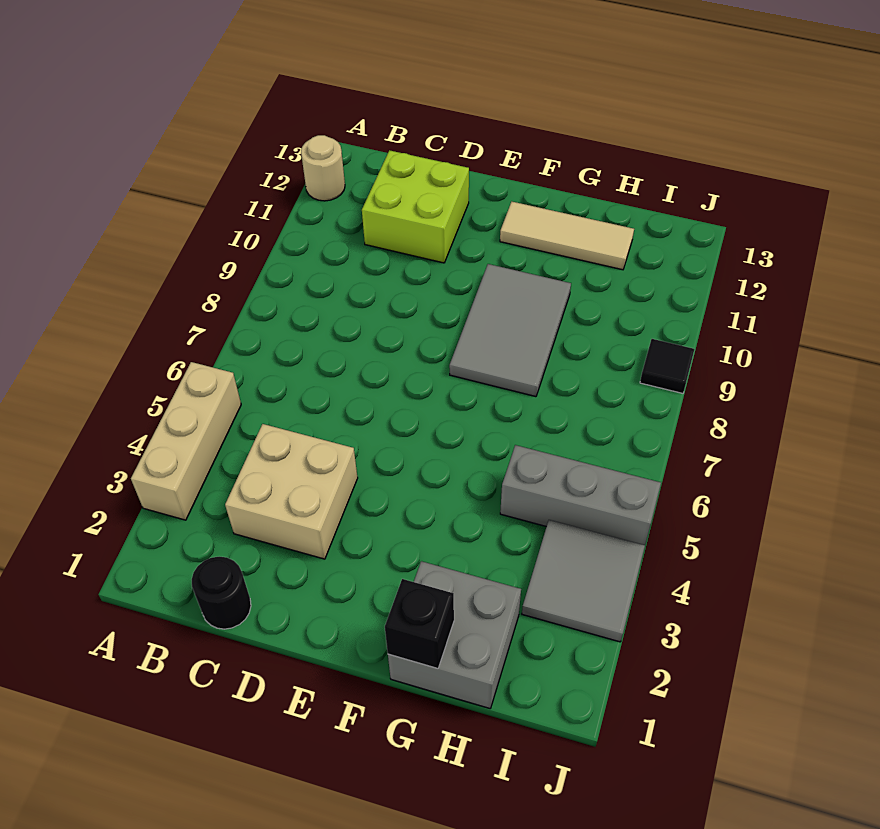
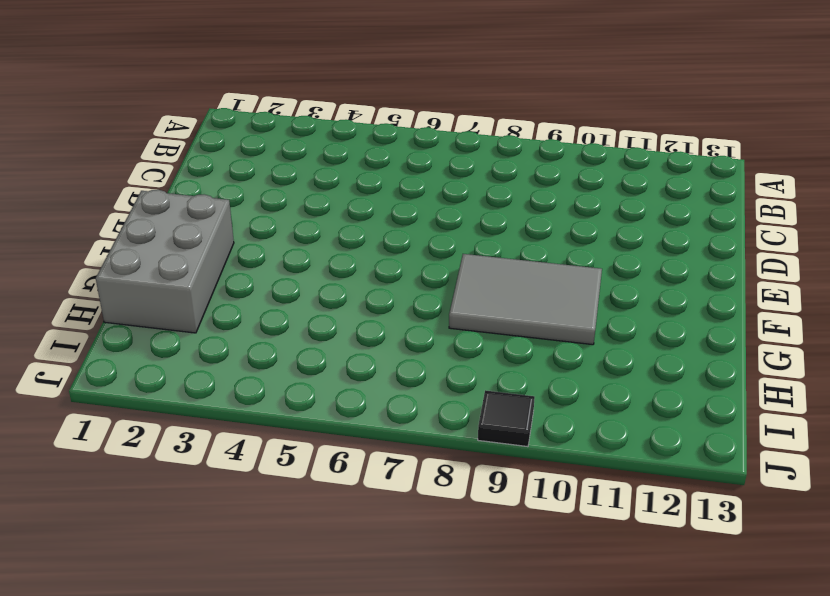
grey brick F1:H2 level 1 -> grey brick G1:H2 level 1
none -> tan brick A3:A5 level 1
none -> tan round brick A12 level 1
none -> black round brick C1 level 1

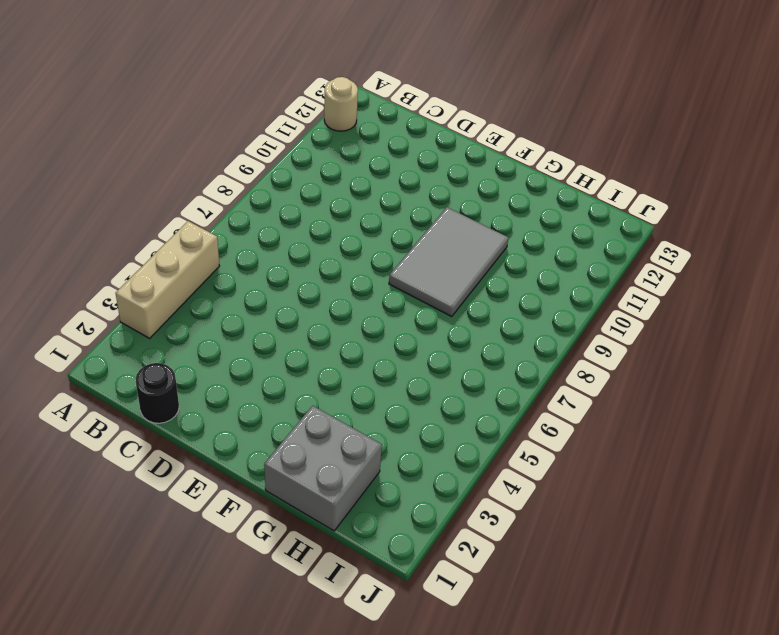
none -> tan brick C3:D4 level 1
none -> lime brick C11:D12 level 1
none -> tan tile F12:H12 level 1

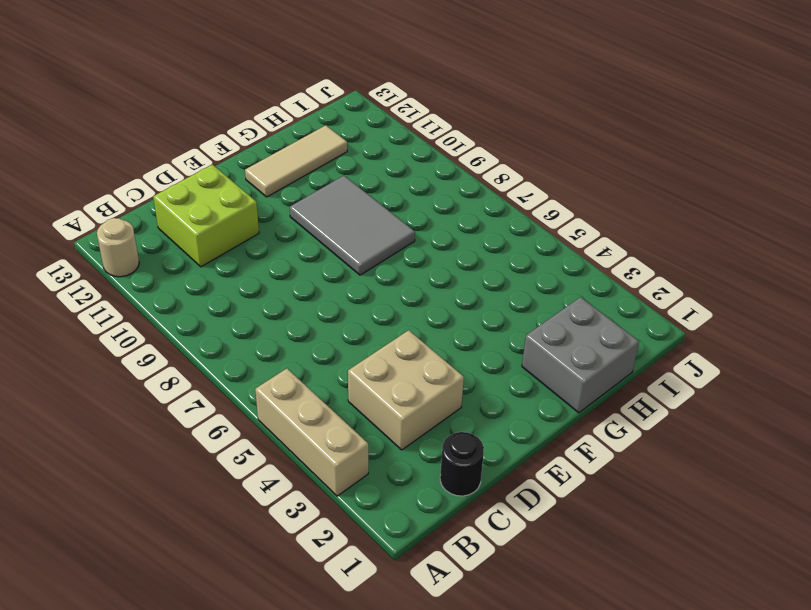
none -> grey brick H5:J5 level 1
none -> grey tile I3:J4 level 1
none -> black tile J9 level 1

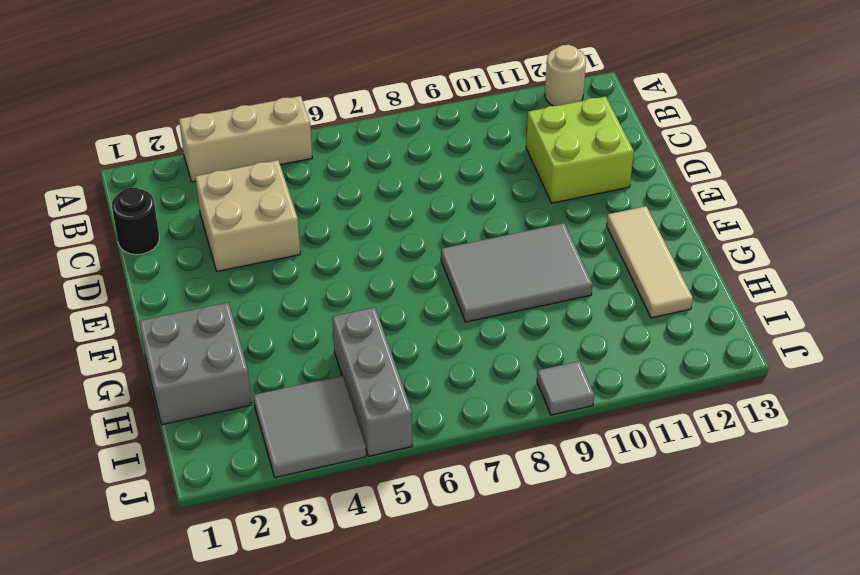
grey tile J9 level 1 -> black tile J9 level 1
none -> black brick G1 level 2

